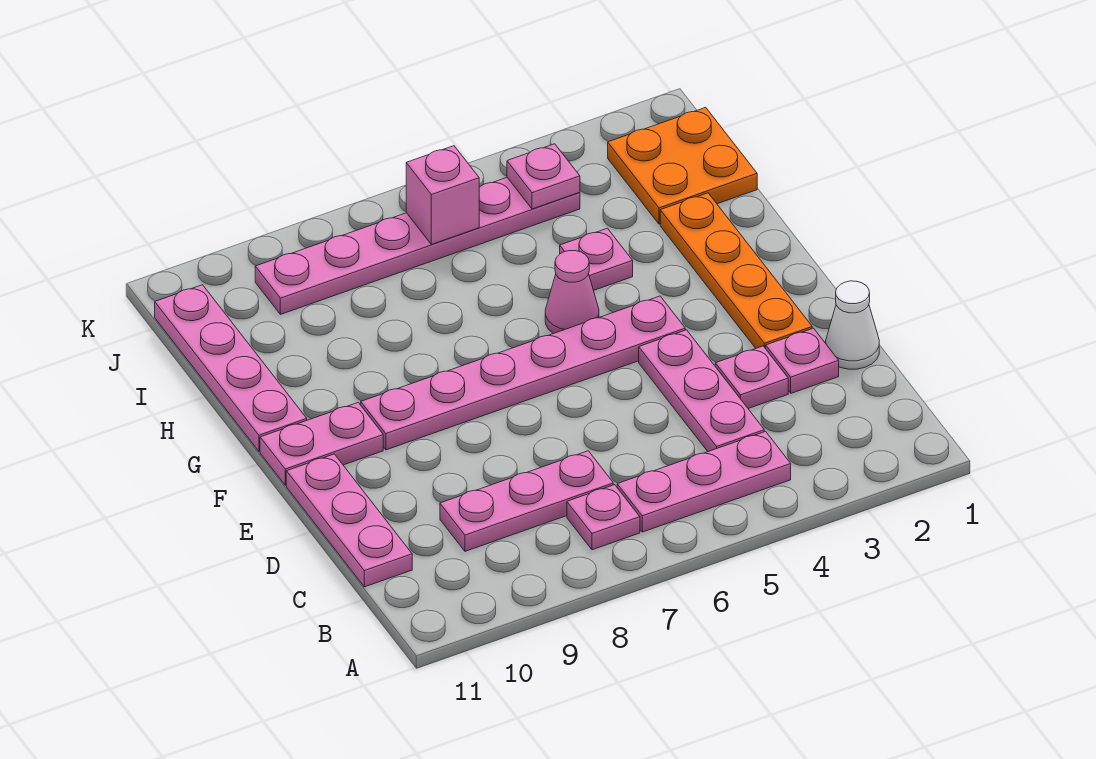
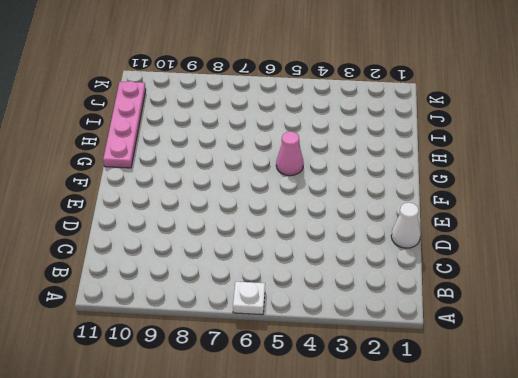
white plate A6 level 1 -> none
none -> pink plate B4:B6 level 1
none -> pink plate B7 level 1
none -> pink plate C4:E4 level 1

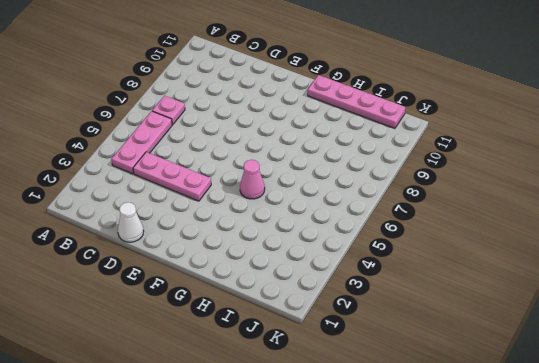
none -> pink plate C7:C9 level 1
none -> pink plate C11:E11 level 1
none -> pink plate D2 level 1

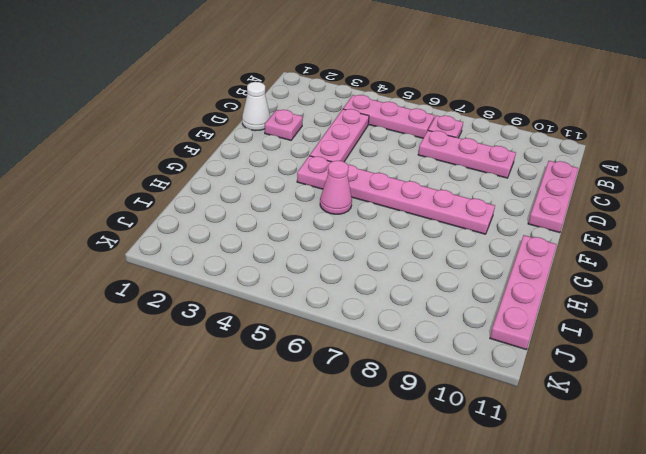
none -> pink plate D3 level 1
none -> orange plate E2:H2 level 1
none -> pink plate F10:F11 level 1

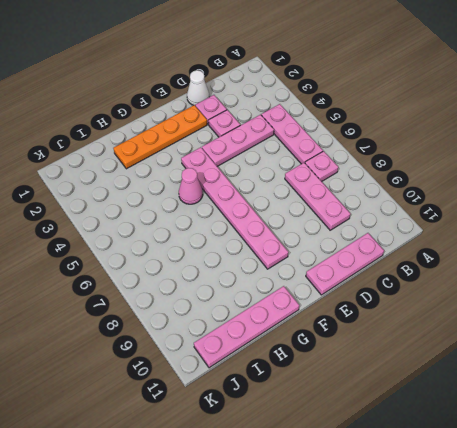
none -> pink plate F10:F11 level 1
none -> pink plate H4 level 1
none -> orange plate I1:J2 level 1

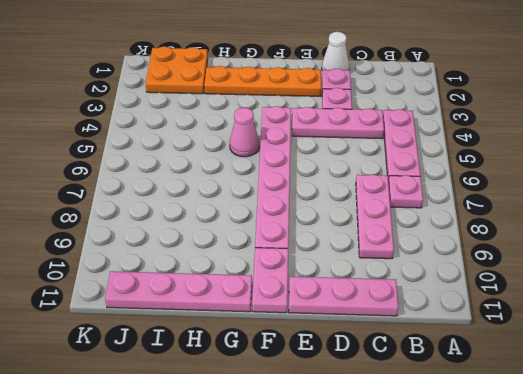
none -> pink plate H4 level 1
none -> pink plate J4:J9 level 1
none -> pink plate J4 level 2

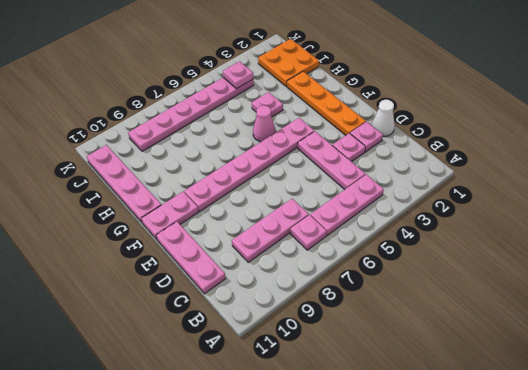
none -> pink brick J6 level 2

